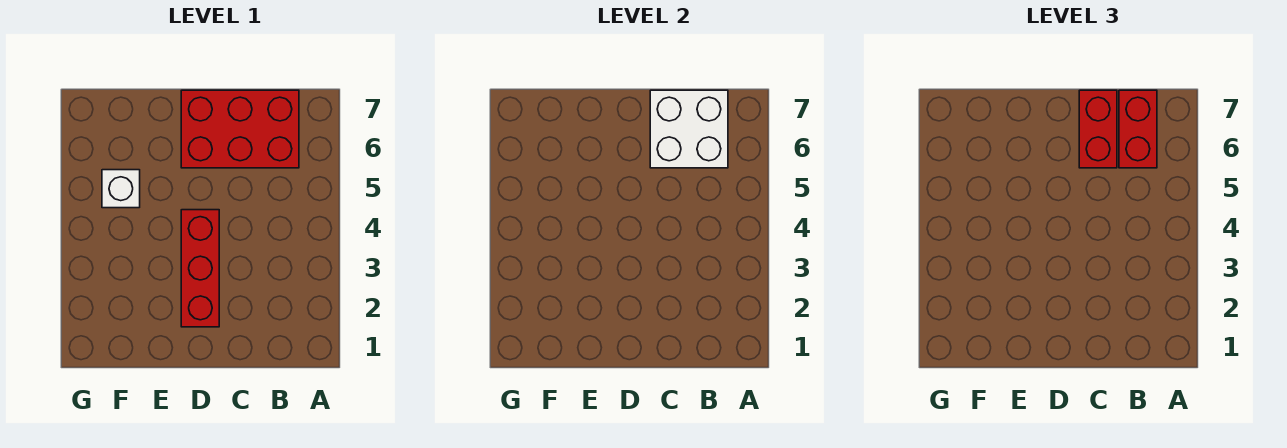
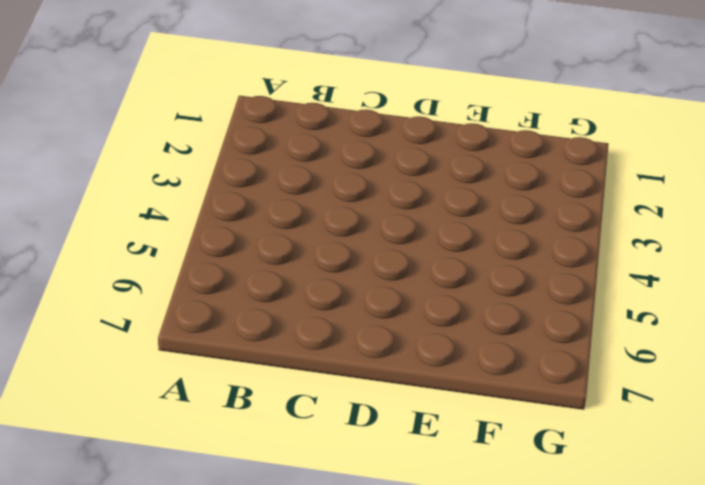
none -> red brick B6:D7 level 1
none -> red brick D2:D4 level 1

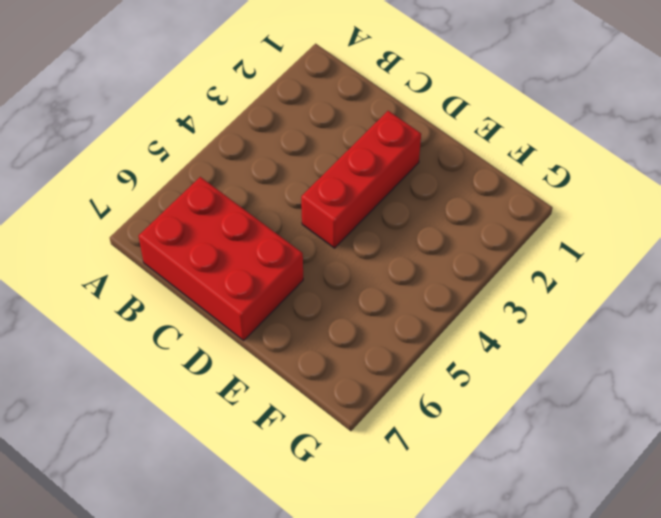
none -> white brick F5 level 1
none -> white brick B6:C7 level 2

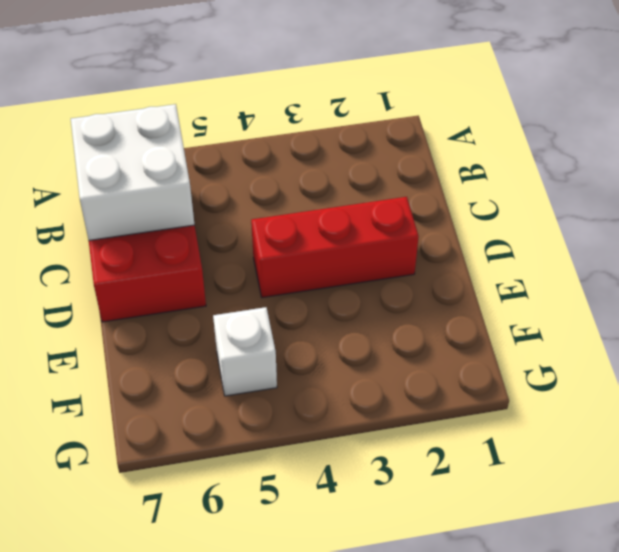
none -> red brick B6:B7 level 3
none -> red brick C6:C7 level 3

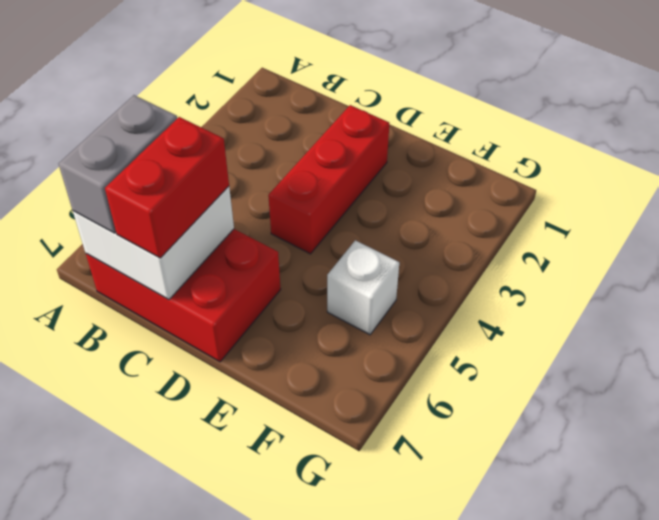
grey brick B6:B7 level 3 -> red brick B6:B7 level 3

